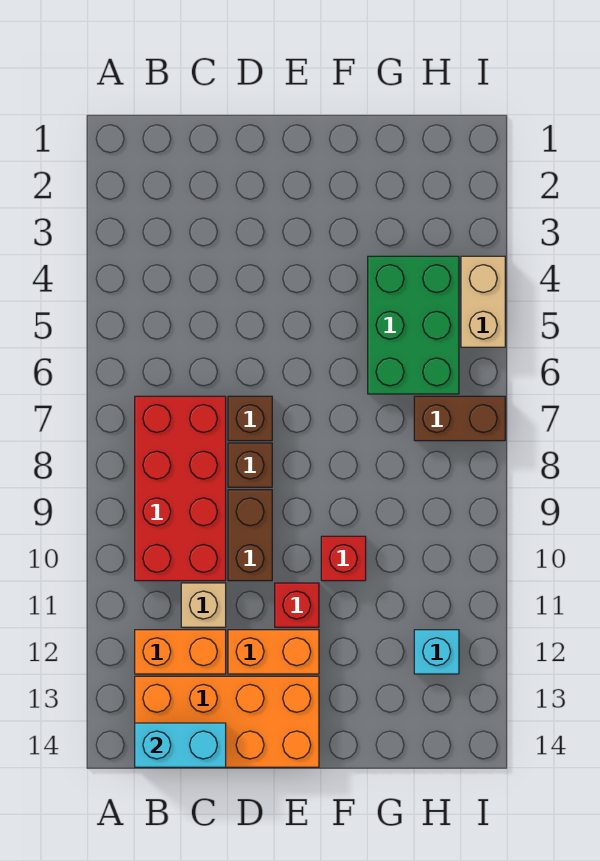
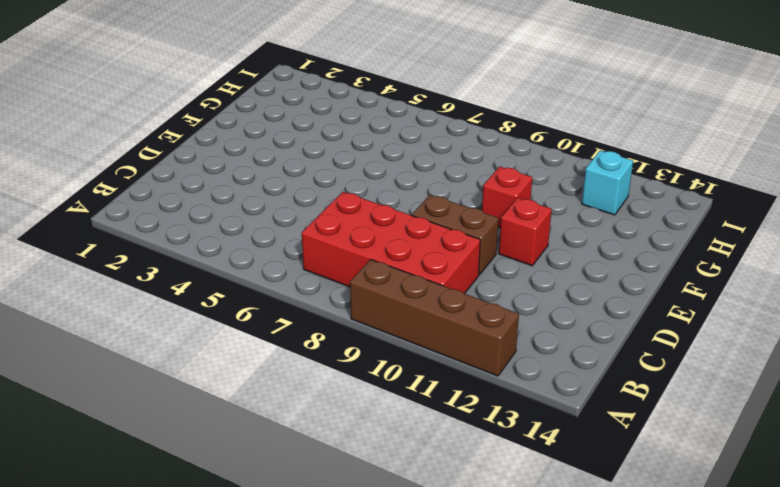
brown brick A9:A12 level 1 -> none
none -> orange brick B12:C12 level 1
none -> orange brick B13:E14 level 1
none -> tan brick C11 level 1

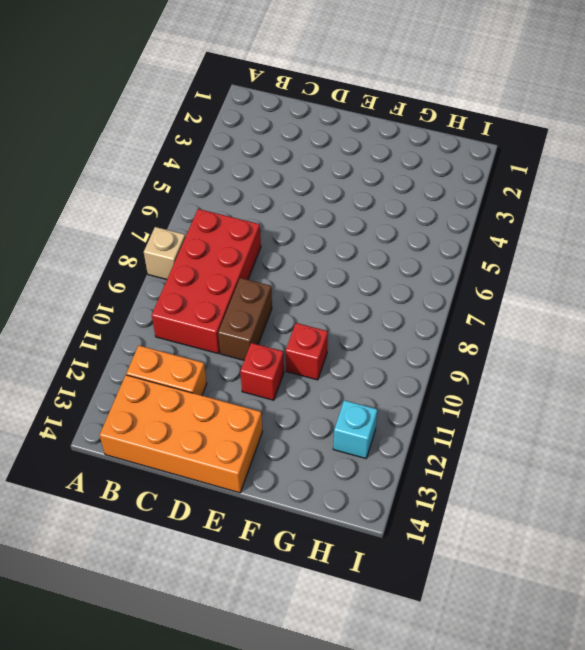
tan brick A8 level 1 -> tan brick C11 level 1
none -> brown brick D7 level 1
none -> brown brick D8 level 1
none -> orange brick D12:E12 level 1

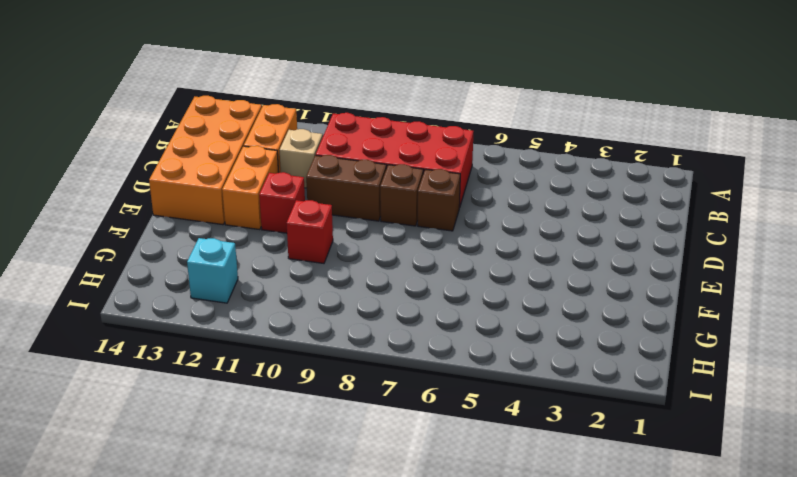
none -> green brick G4:H6 level 1
none -> brown brick H7:I7 level 1
none -> tan brick I4:I5 level 1

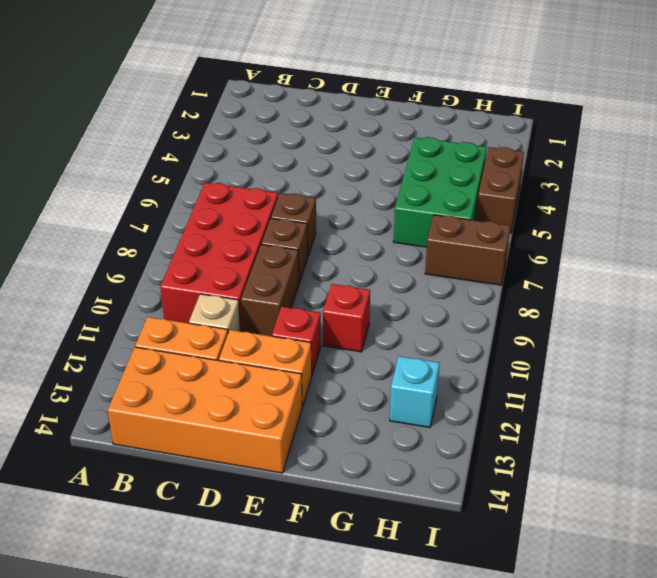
brown brick I4:I5 level 1 -> tan brick I4:I5 level 1
none -> cyan brick B14:C14 level 2

